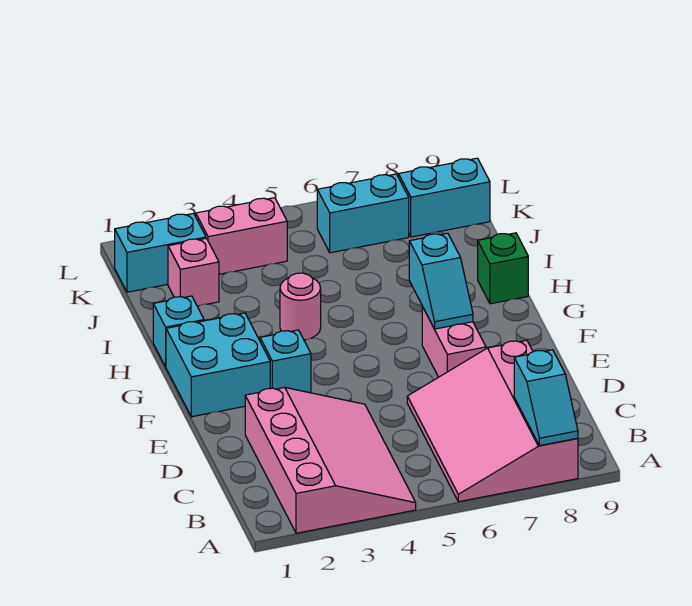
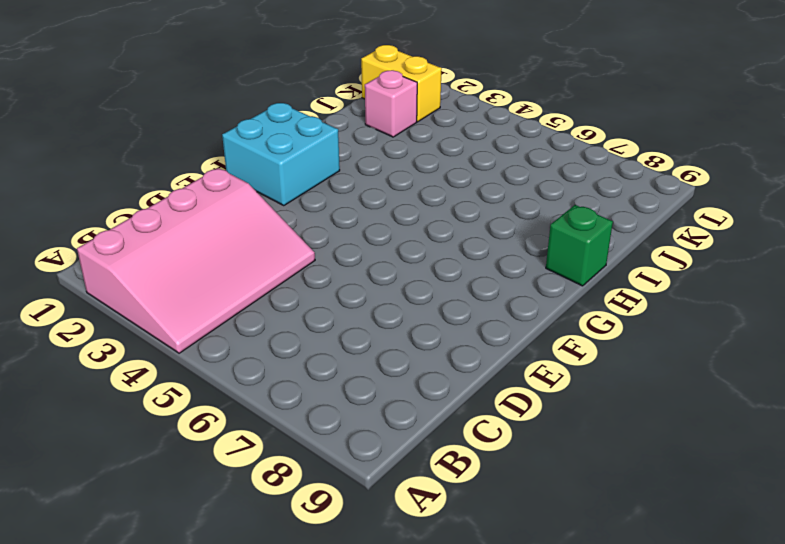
yellow brick K1:K2 level 1 -> cyan brick K1:K2 level 1
none -> pink slope A6:D8 level 1 top 8
none -> pink brick E7:F7 level 1
none -> cyan brick F3 level 1

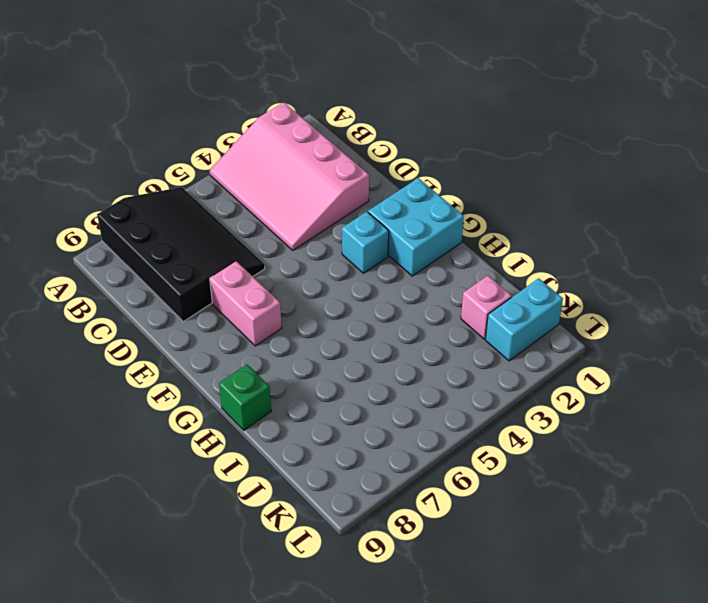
black slope A6:D8 level 1 top 8 -> pink slope A6:D8 level 1 top 8
none -> cyan brick H1 level 1
none -> pink round brick H4 level 1
none -> pink brick K3:K4 level 1

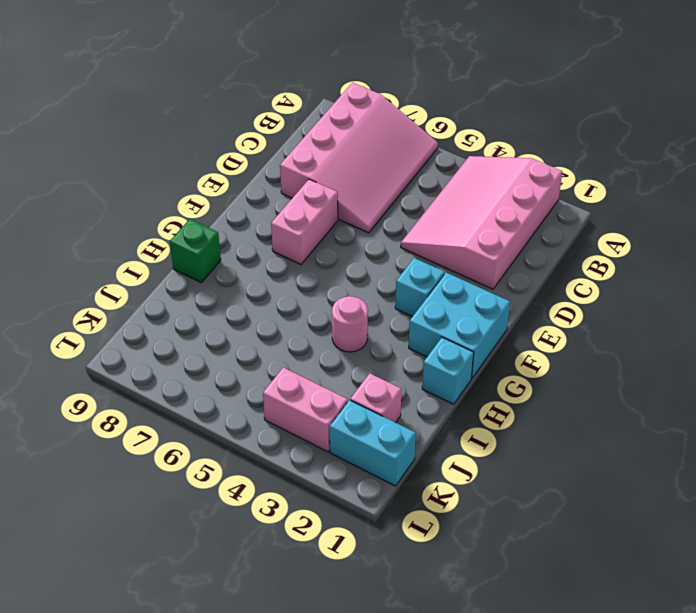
none -> cyan brick K6:K7 level 1
none -> cyan brick K8:K9 level 1
none -> cyan slope A8:B8 level 2 top B

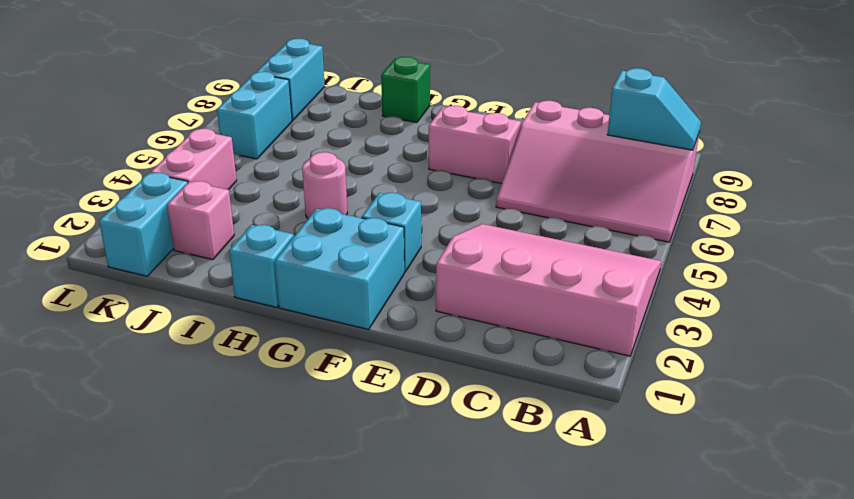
none -> cyan slope F7:G7 level 2 top G

